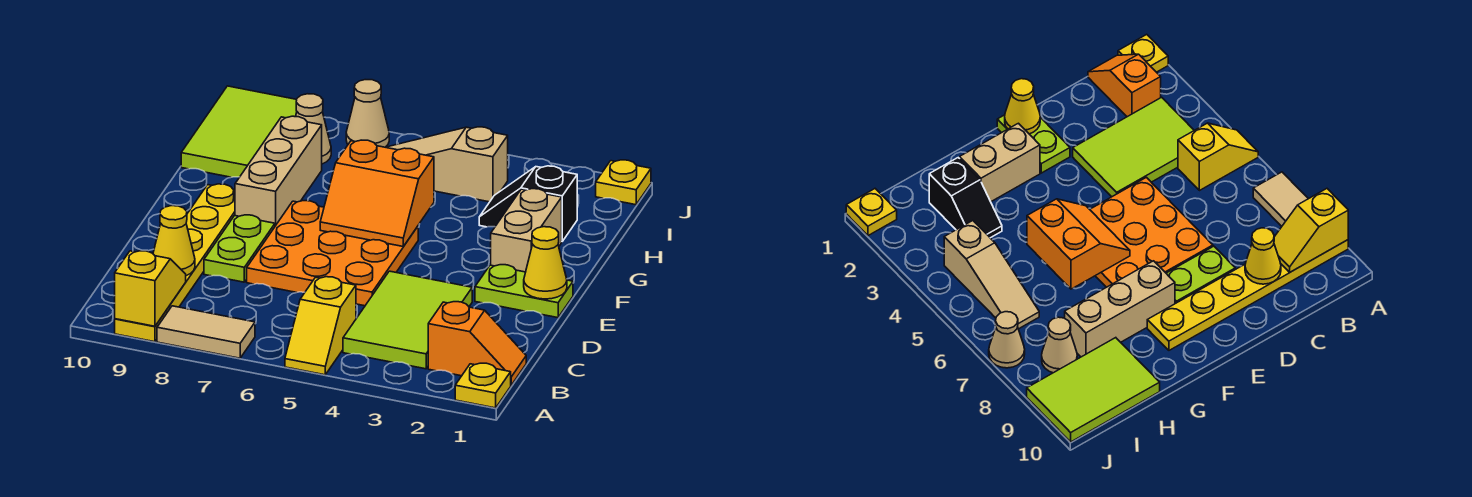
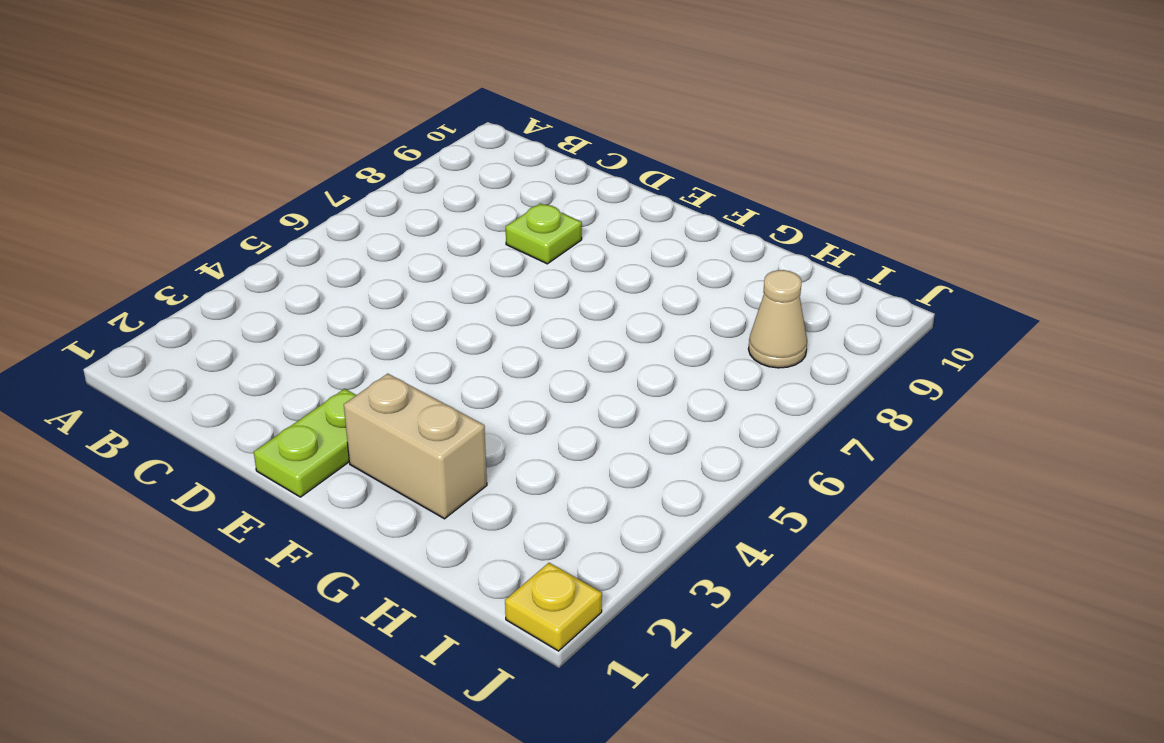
lime plate D8 level 1 -> lime plate D8:E8 level 1
none -> yellow plate A1 level 1
none -> yellow slope A5:B5 level 1 top B
none -> tan tile A7:A8 level 1

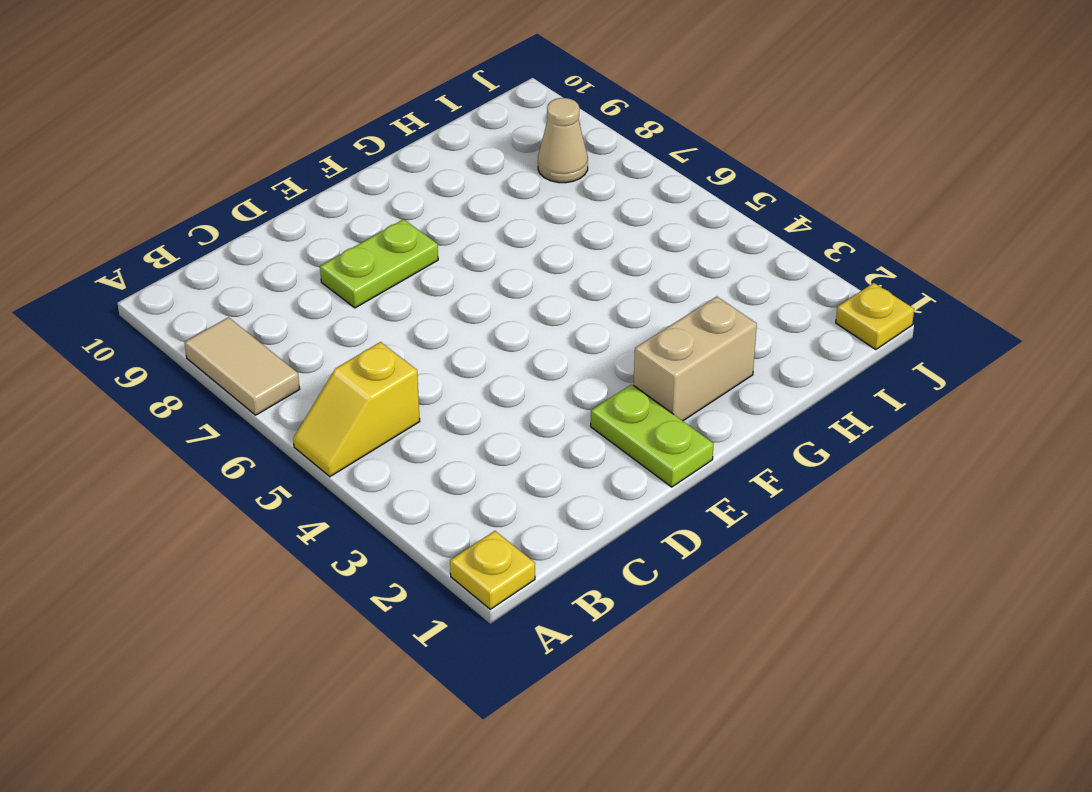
none -> yellow plate A9:F9 level 1
none -> orange slope B1:B2 level 1 top 2
none -> lime tile B3:D4 level 1

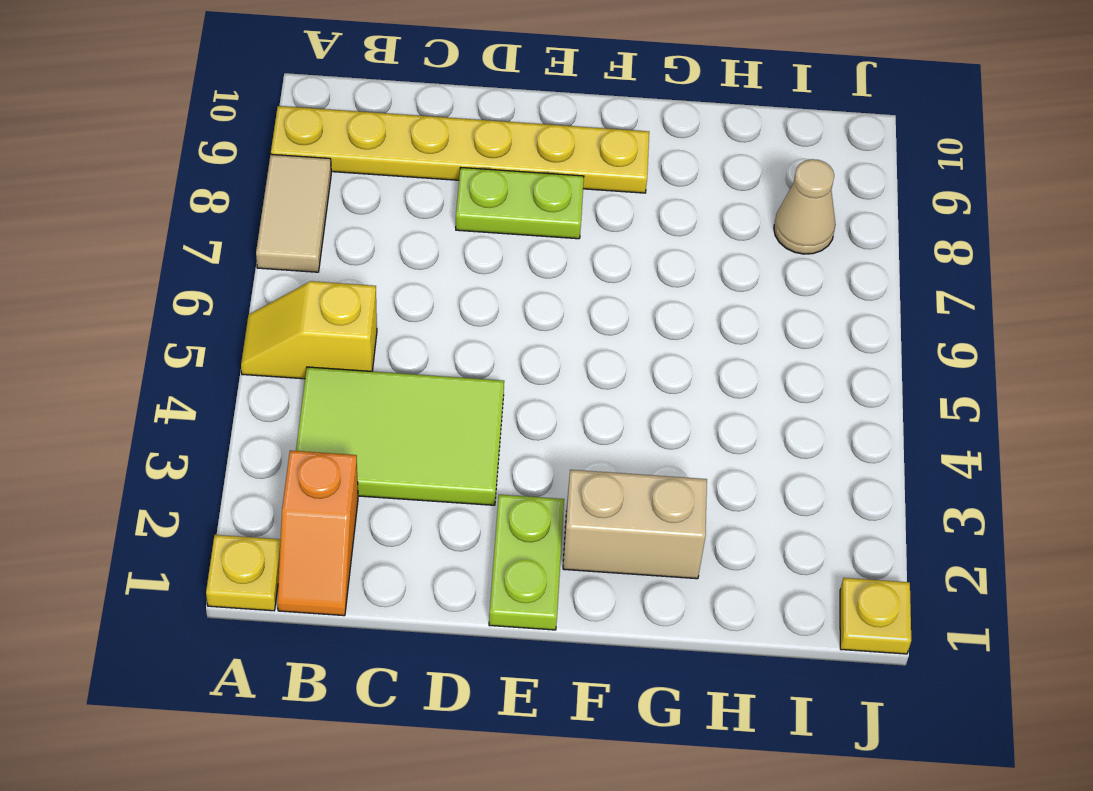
none -> orange plate D5:F7 level 1
none -> tan brick F8:H8 level 1
none -> black slope H2:H3 level 1 top 2

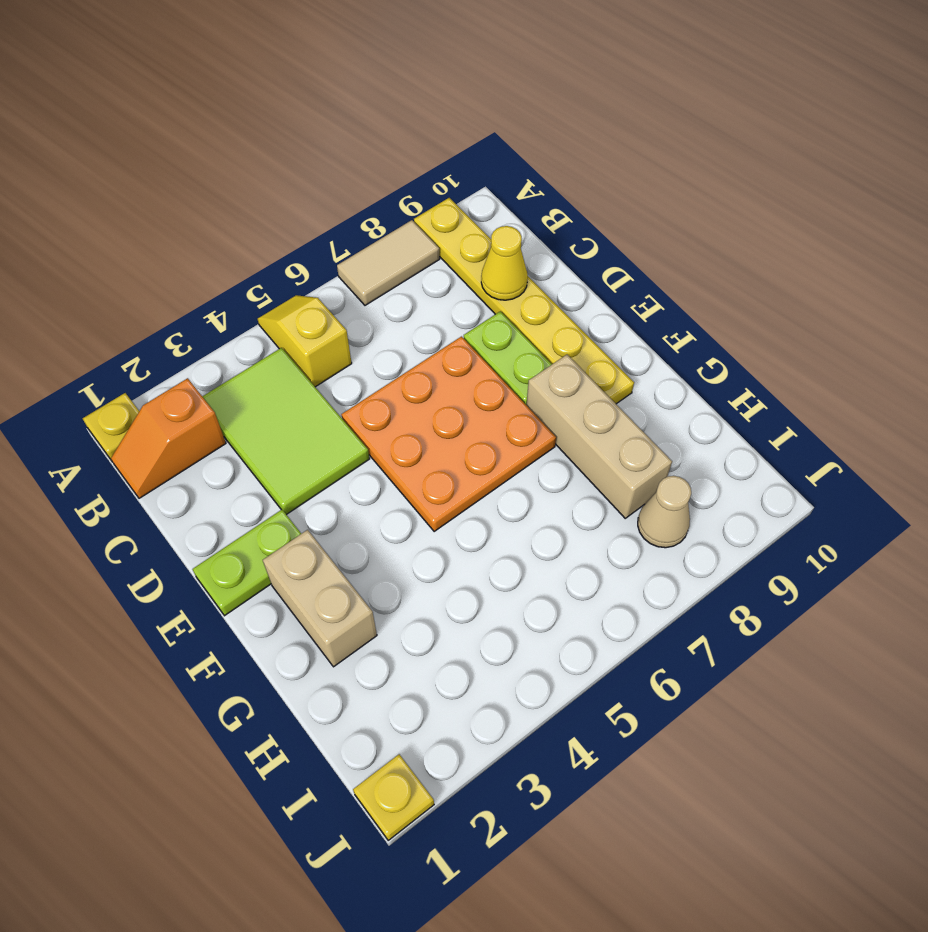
none -> black slope H2:H3 level 1 top 2
none -> lime tile H9:J10 level 1
none -> tan slope I4:I6 level 1 top 4

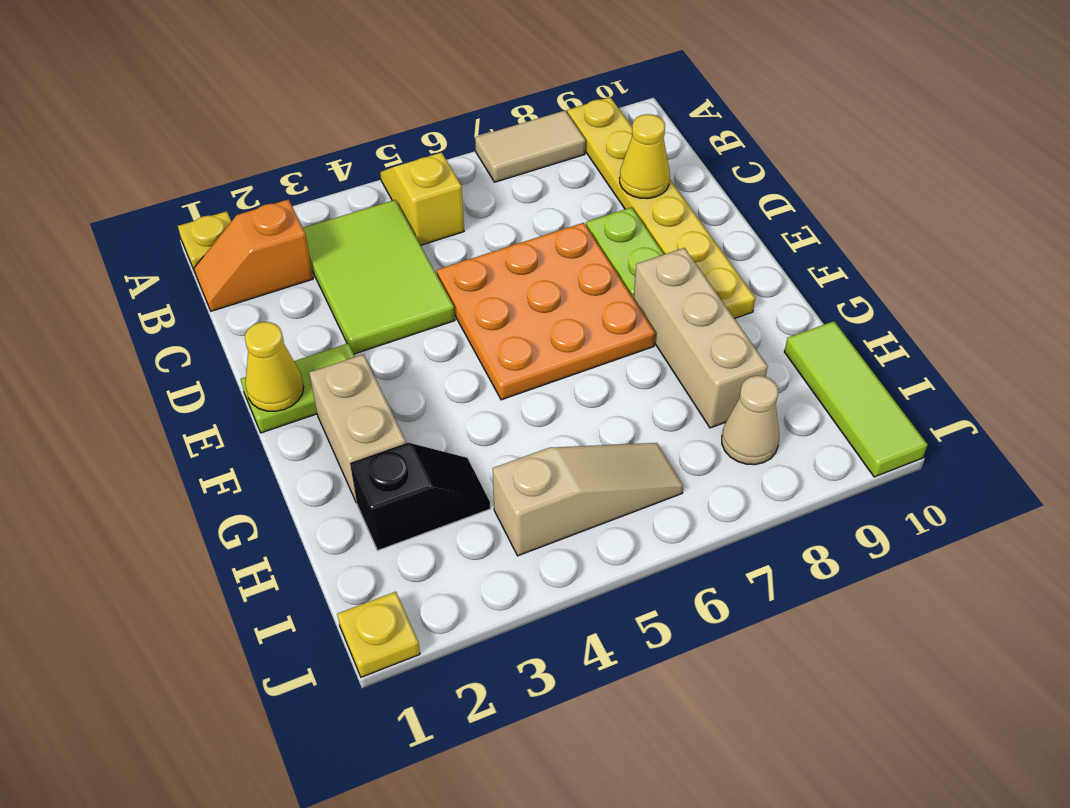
lime tile H10:J10 level 1 -> lime tile H9:J10 level 1
none -> tan cone J7 level 1
none -> yellow slope A9:B9 level 2 top A
none -> orange slope F5:G6 level 2 top G

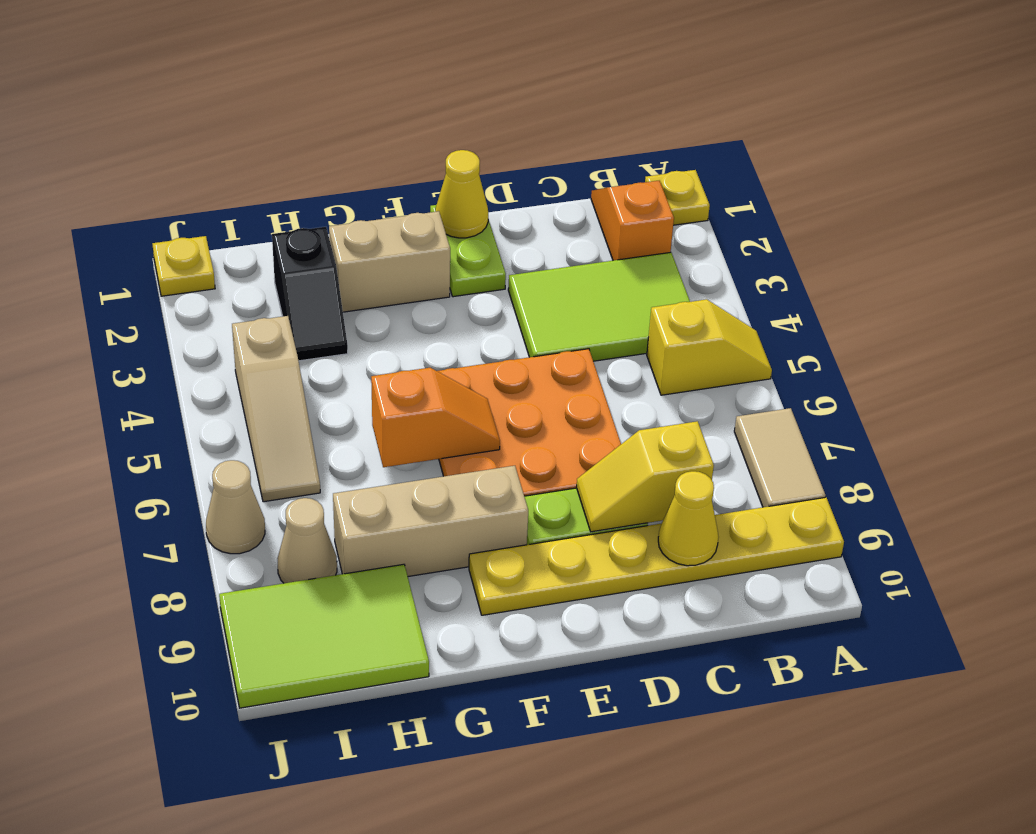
yellow slope C8:D8 level 2 top C -> yellow slope A9:B9 level 2 top A
orange slope F6:G6 level 2 top G -> orange slope F5:G6 level 2 top G

